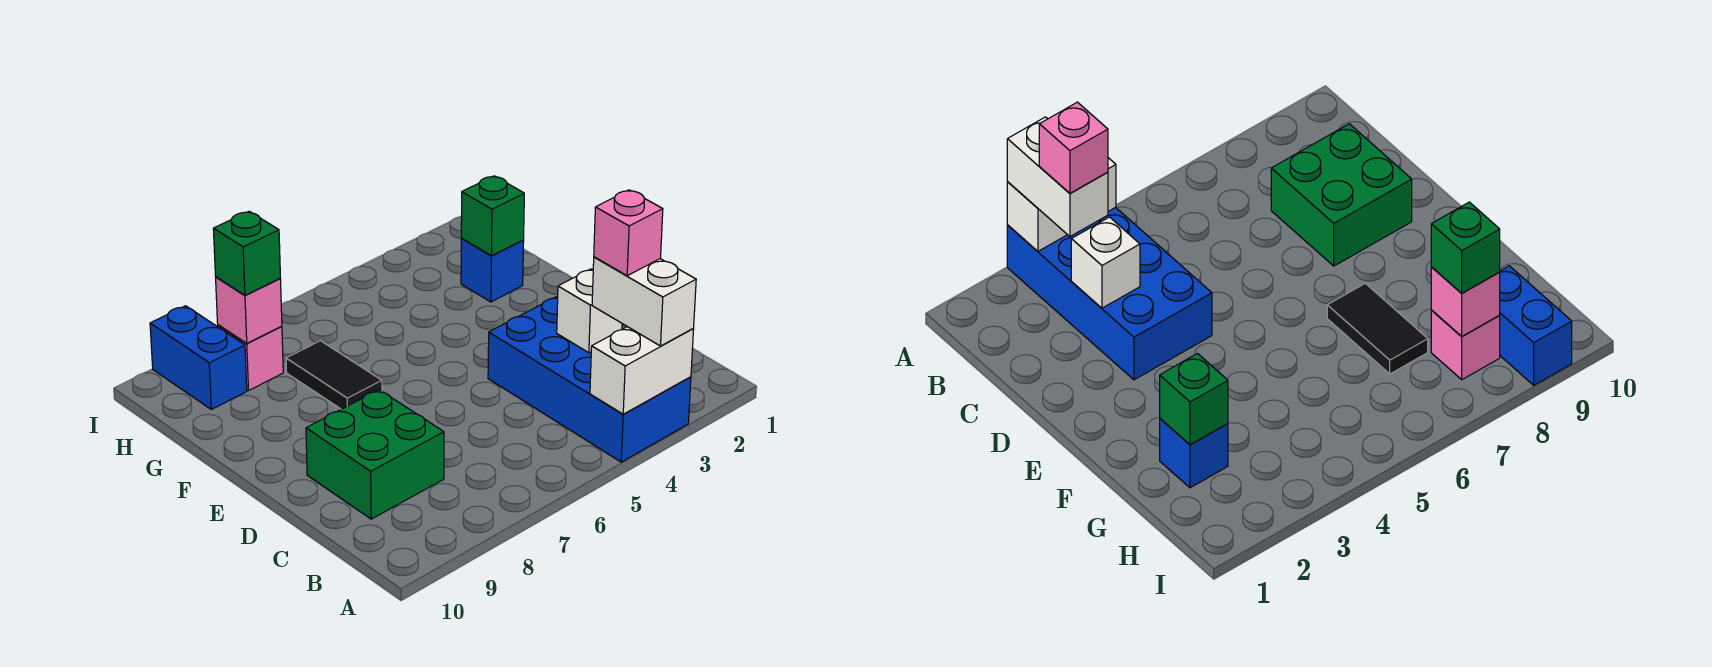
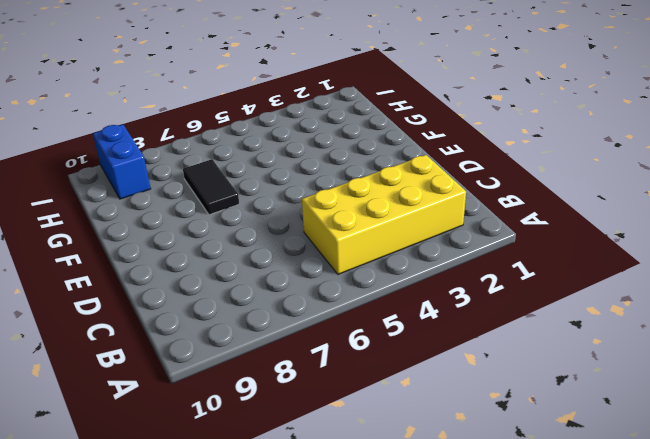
yellow brick B2:C5 level 1 -> blue brick A3:D4 level 1
none -> green brick C8:D9 level 1
none -> blue brick G2 level 1
none -> pink brick H8 level 1

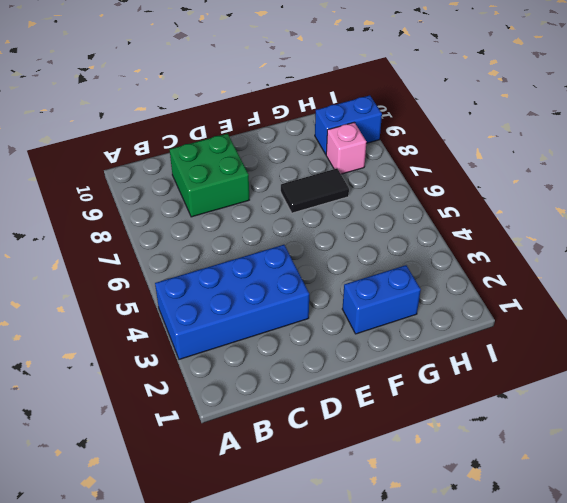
blue brick F2:G2 level 1 -> blue brick G2 level 1
none -> white brick A3:A4 level 2
none -> white brick C3 level 2
none -> green brick G2 level 2

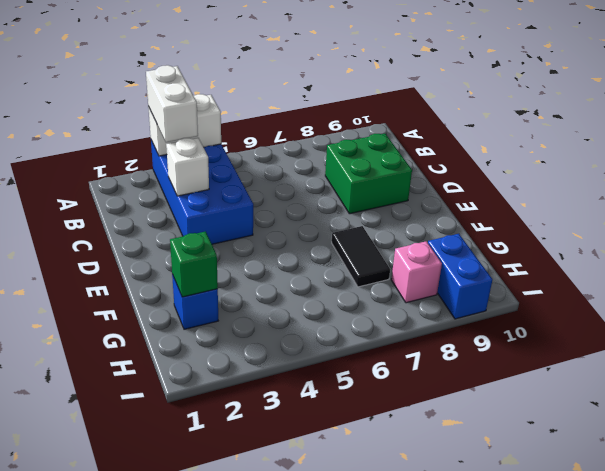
none -> pink brick H8 level 2
none -> green brick H8 level 3
none -> pink brick B3 level 4

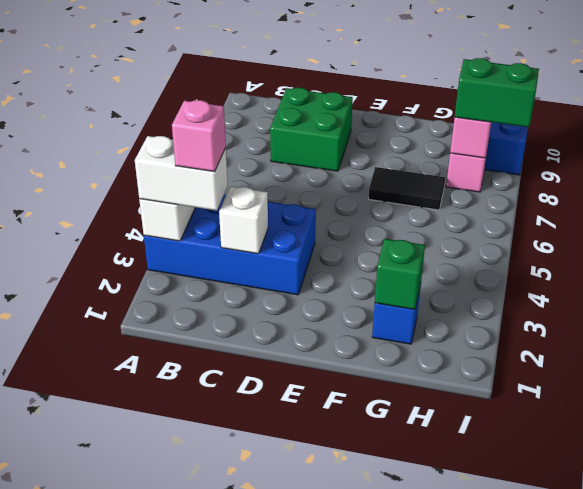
green brick H8:I8 level 3 -> green brick H8 level 3

